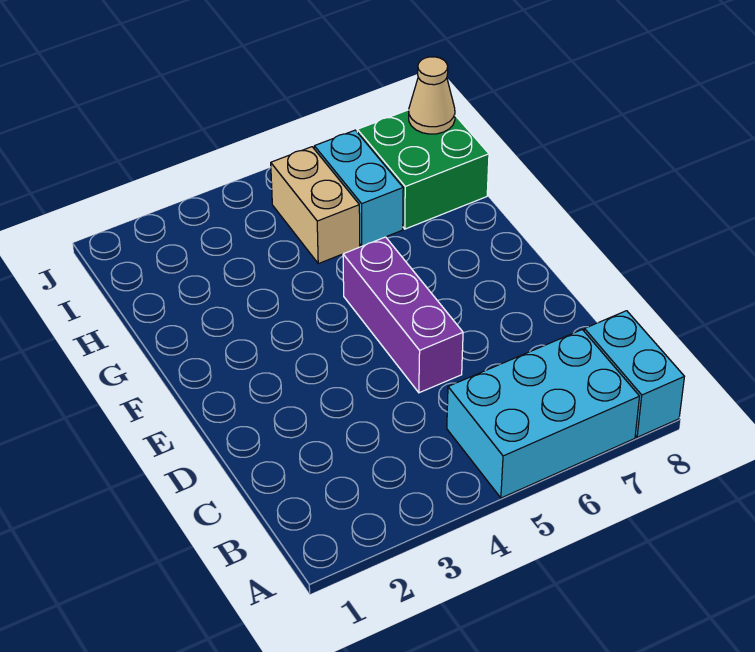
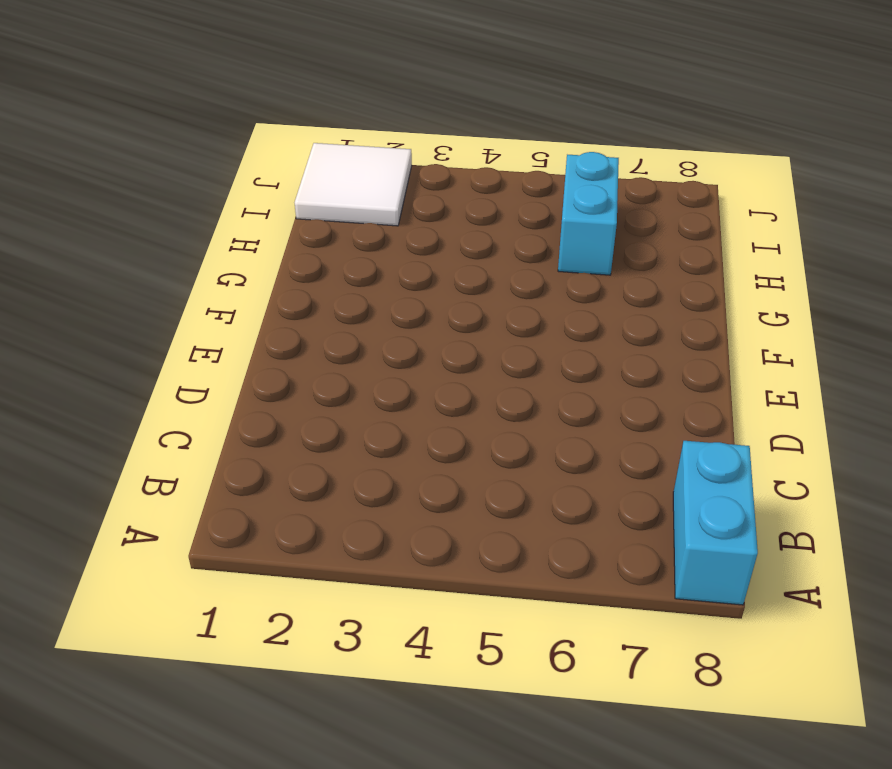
white tile I1:J2 level 1 -> none
none -> cyan brick A5:B7 level 1
none -> purple brick D5:F5 level 1

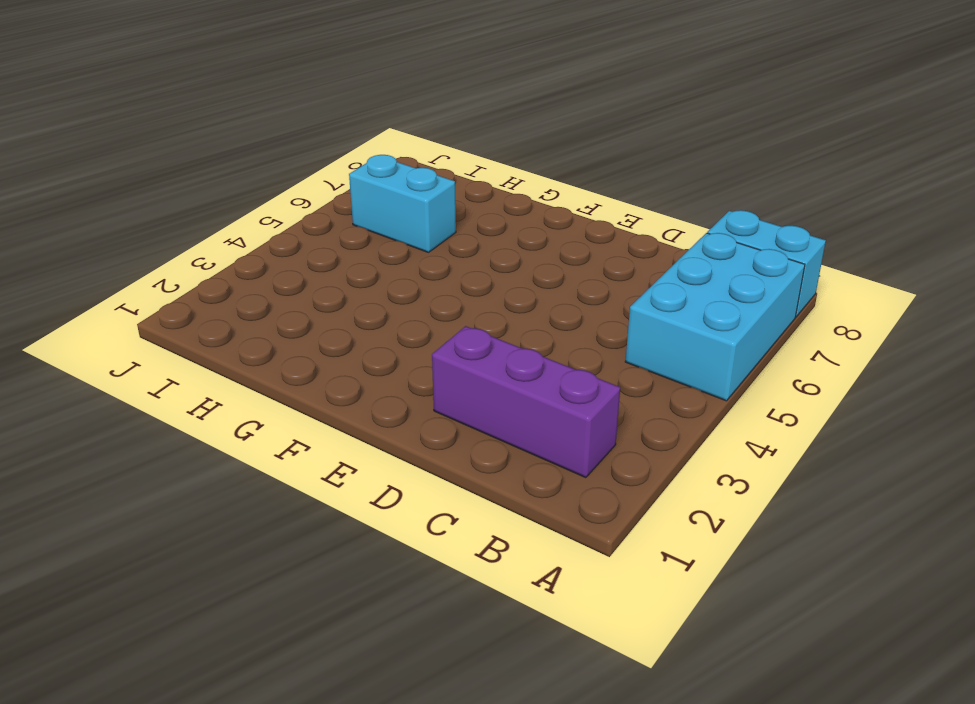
purple brick B2:D2 level 1 -> purple brick D5:F5 level 1
none -> tan brick H5:I5 level 1
none -> green brick H7:I8 level 1

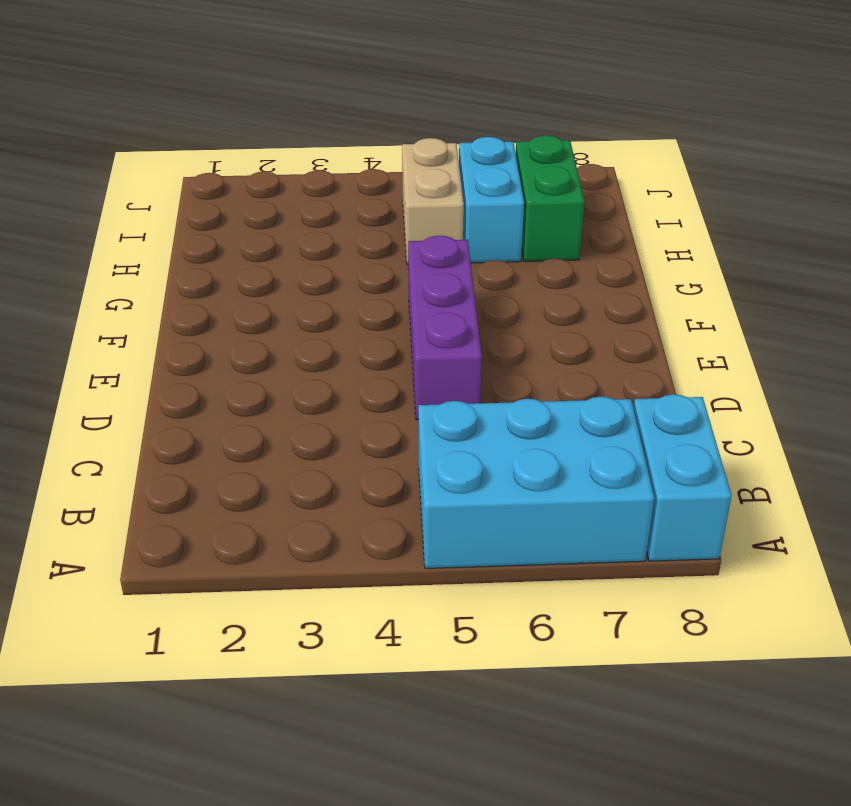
green brick H7:I7 level 1 -> green brick H7:I8 level 1
none -> tan cone I8 level 2

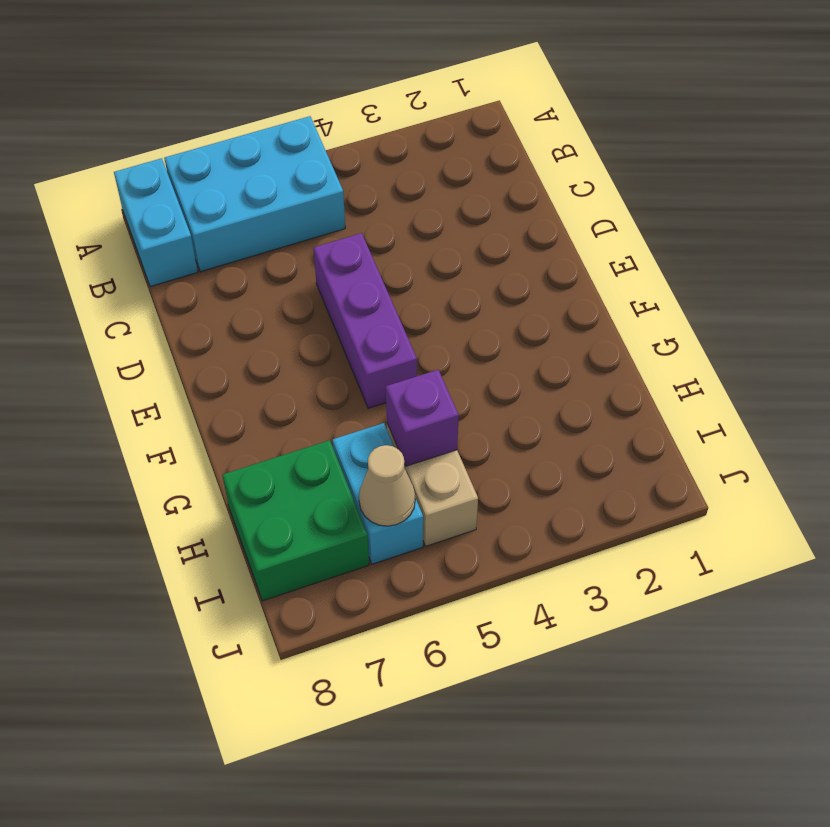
purple brick H5 level 2 -> none
tan cone I6 level 2 -> tan cone I8 level 2

